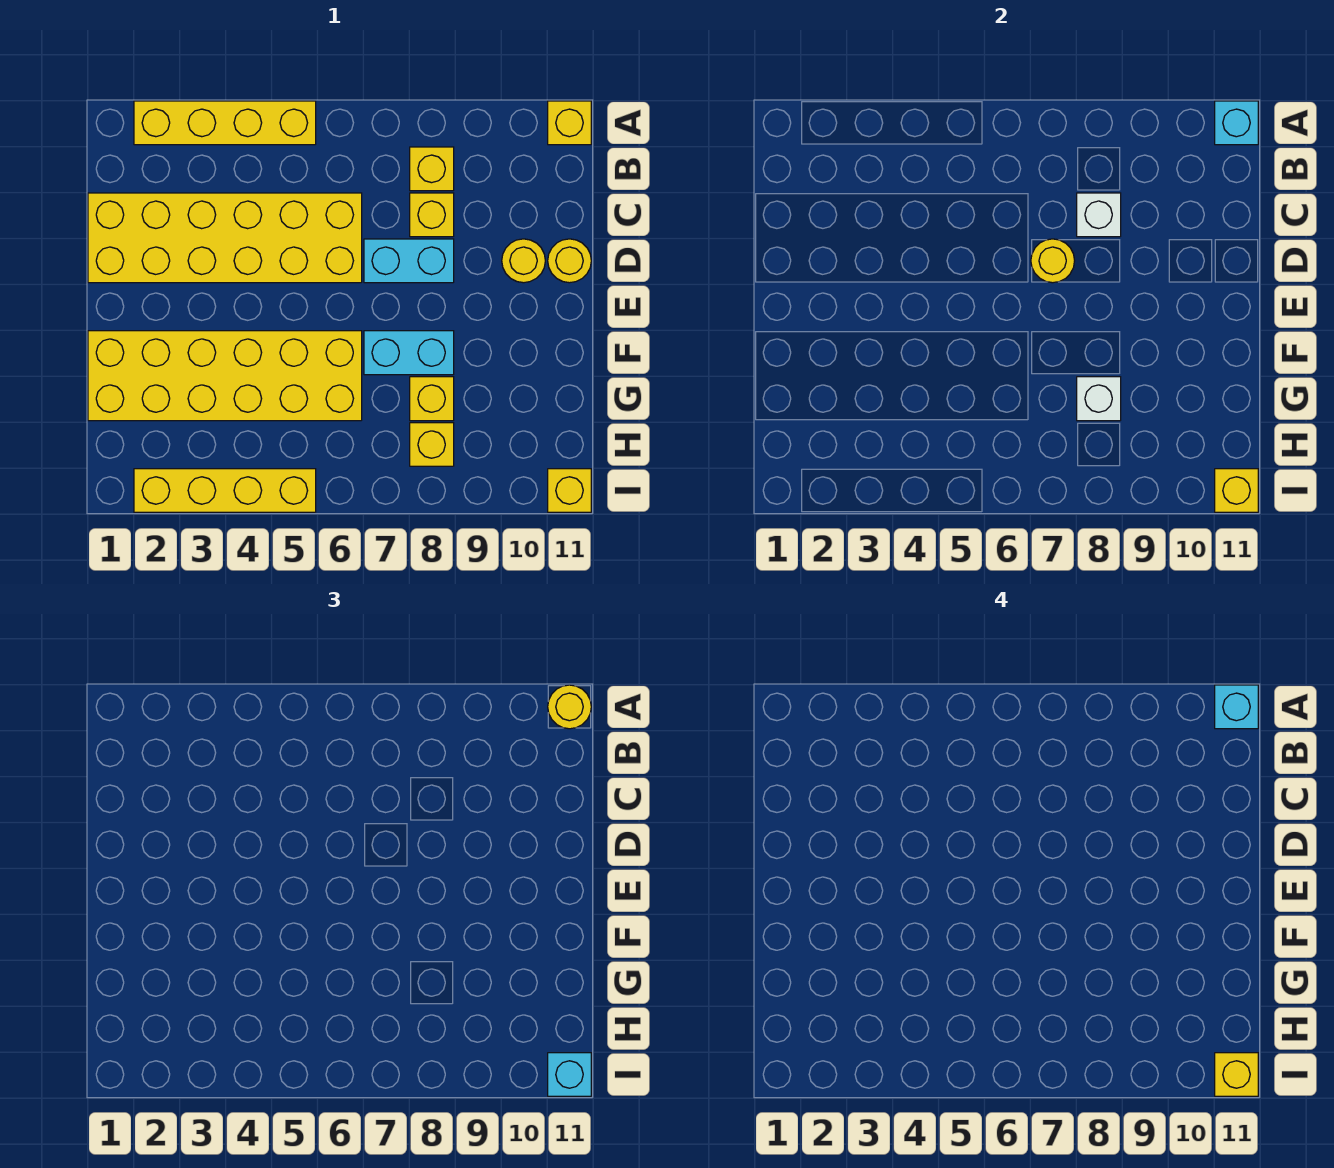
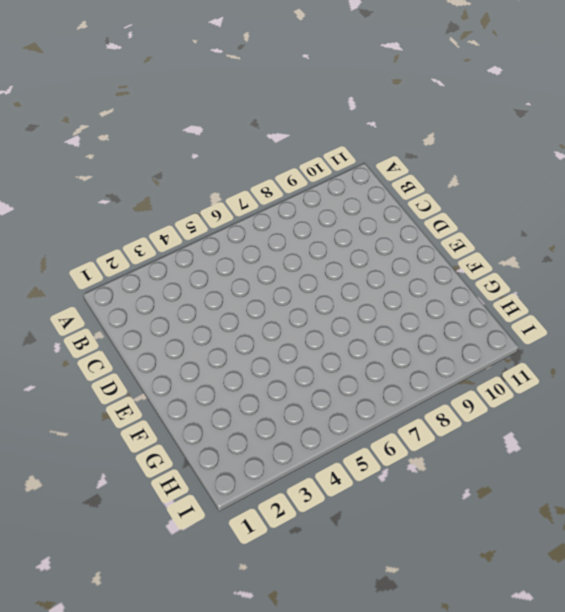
none -> yellow brick A2:A5 level 1
none -> yellow brick A11 level 1
none -> yellow brick B8 level 1

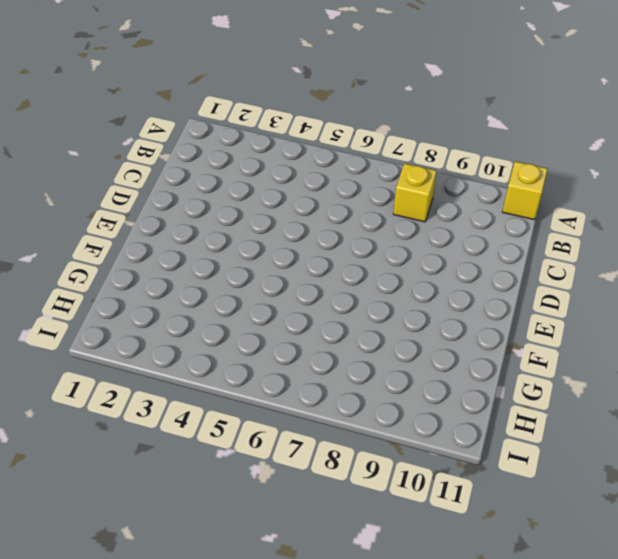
none -> yellow brick A2:A5 level 1
none -> yellow brick C1:D6 level 1
none -> yellow brick C8 level 1

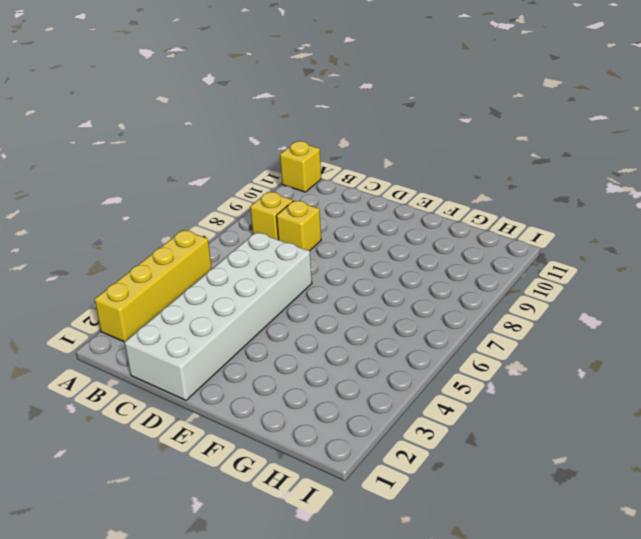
white brick C1:D6 level 1 -> yellow brick C1:D6 level 1
none -> cyan brick D7:D8 level 1
none -> yellow round brick D10 level 1
none -> yellow round brick D11 level 1

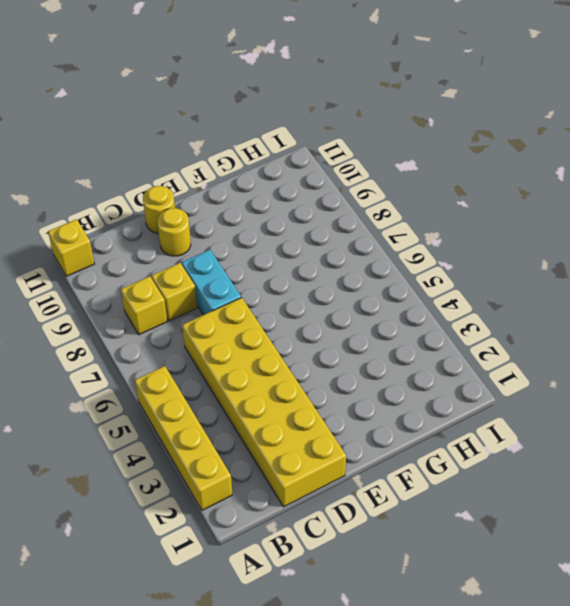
none -> yellow brick F1:G6 level 1
none -> cyan brick F7:F8 level 1
none -> yellow brick G8 level 1

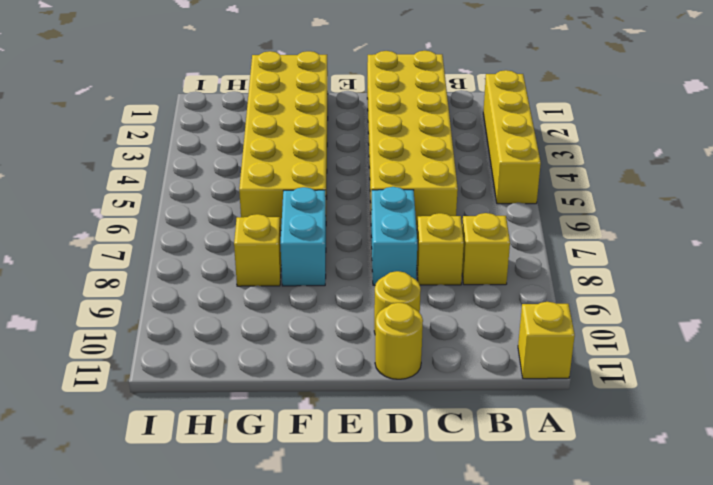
none -> yellow brick H8 level 1
none -> yellow brick I2:I5 level 1
none -> yellow brick I11 level 1

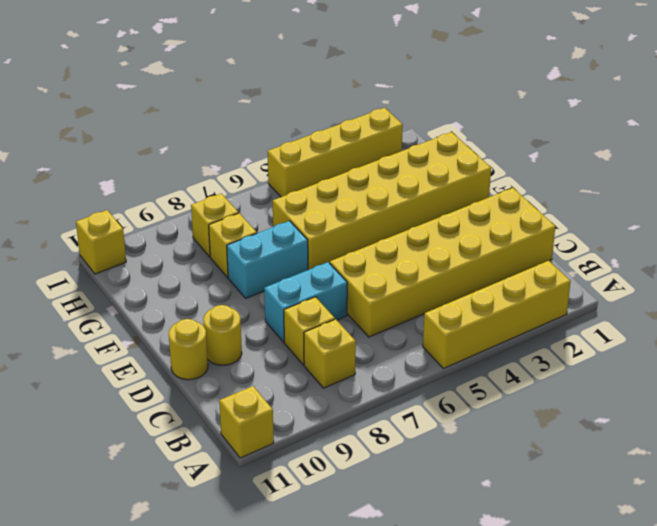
none -> cyan brick A11 level 2
none -> white brick C8 level 2
none -> yellow round brick D7 level 2

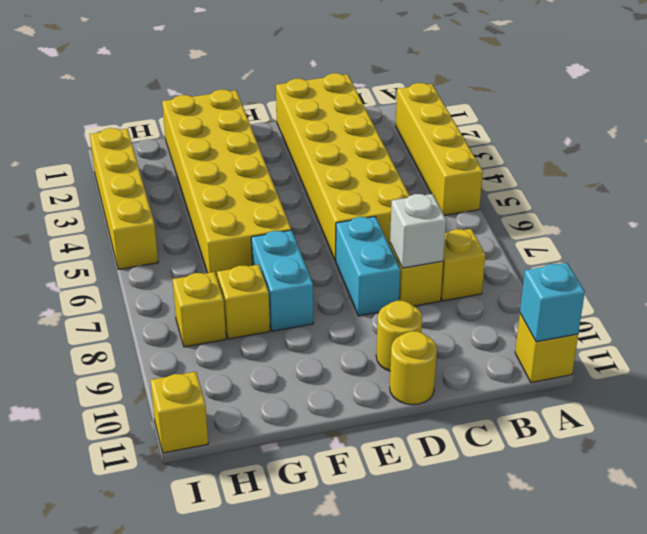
none -> yellow round brick D7 level 2
none -> white brick G8 level 2
none -> yellow brick I11 level 2

